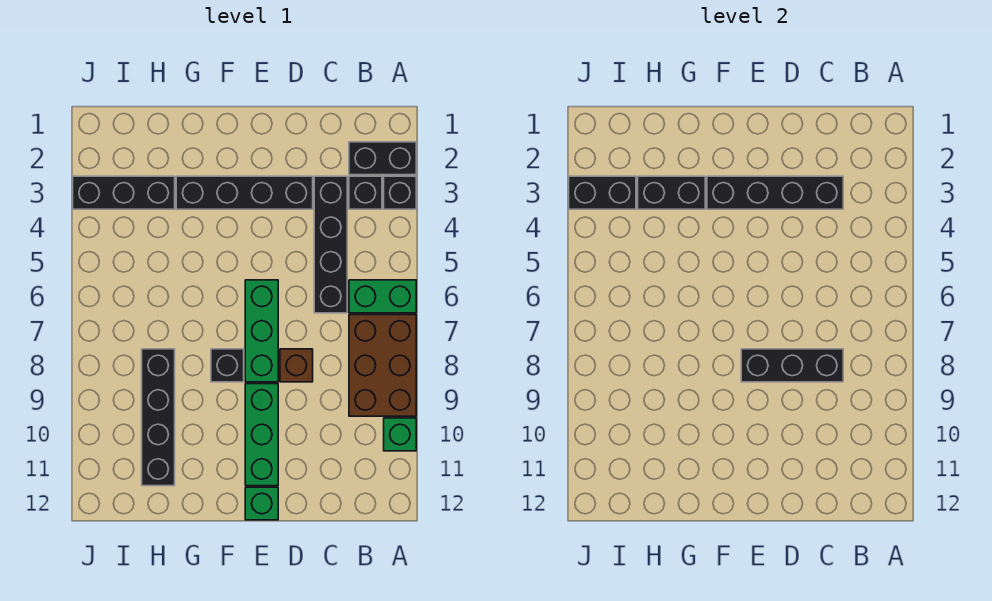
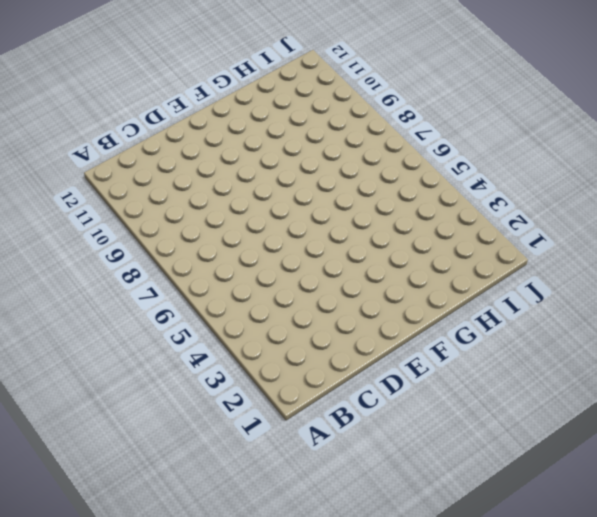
none -> black brick A2:B2 level 1
none -> black brick A3 level 1
none -> green brick A6:B6 level 1

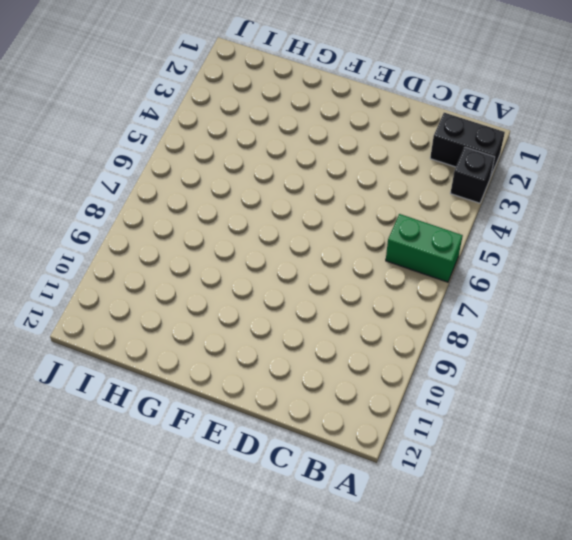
none -> brown brick A7:B9 level 1
none -> green brick A10 level 1
none -> black brick B3 level 1

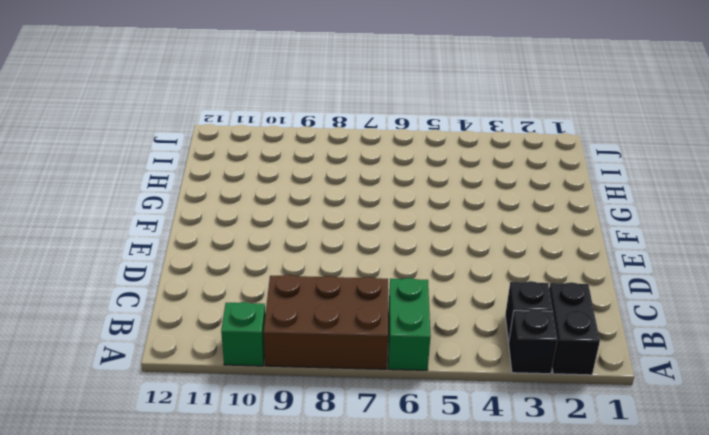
none -> black brick C3:C6 level 1
none -> black brick D3:G3 level 1
none -> brown brick D8 level 1

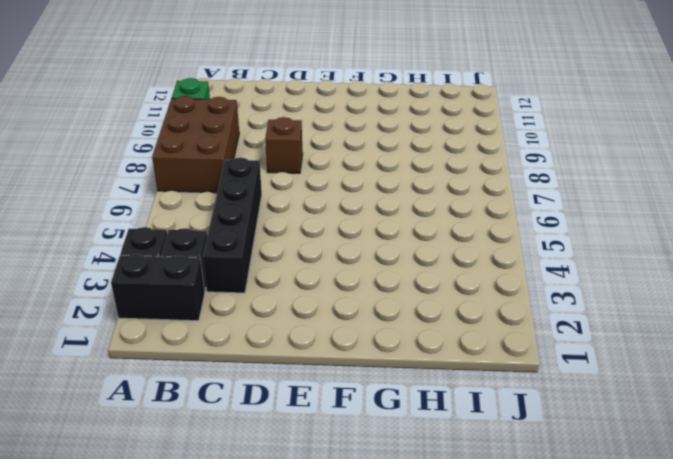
none -> green brick A6:B6 level 1
none -> black brick D3:G3 level 1
none -> green brick E6:E8 level 1

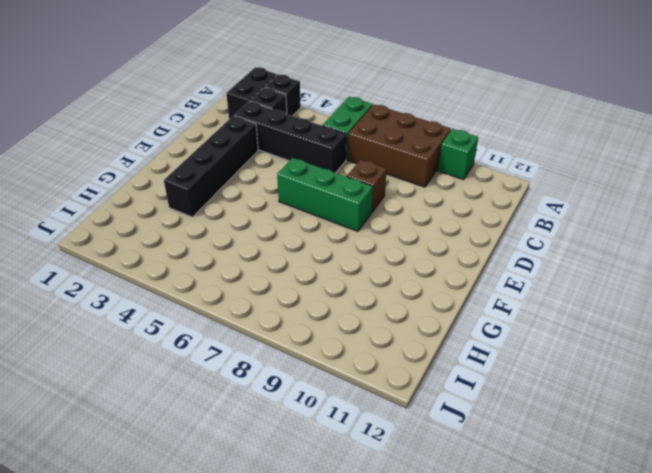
none -> green brick E9:E11 level 1
none -> green brick E12 level 1
none -> black brick F8 level 1

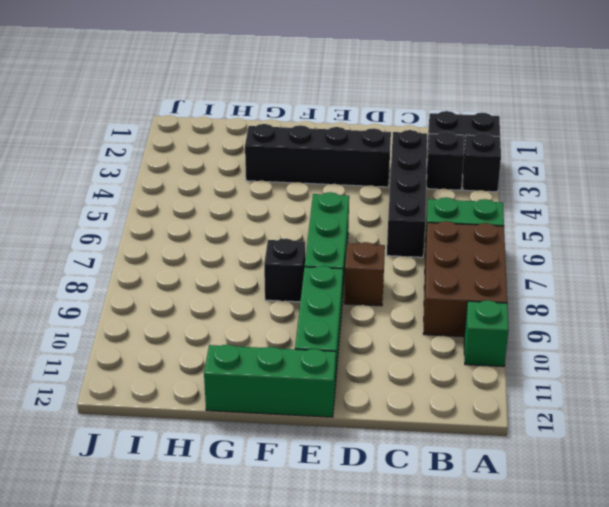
green brick E12:G12 level 1 -> green brick E12 level 1
none -> black brick H3:J3 level 1
none -> black brick H8:H11 level 1
none -> black brick C3:F3 level 2

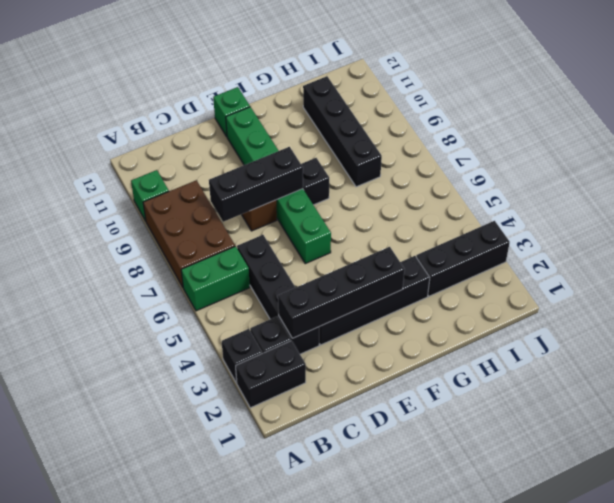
none -> black brick G3:H3 level 2
none -> black brick I3:J3 level 2

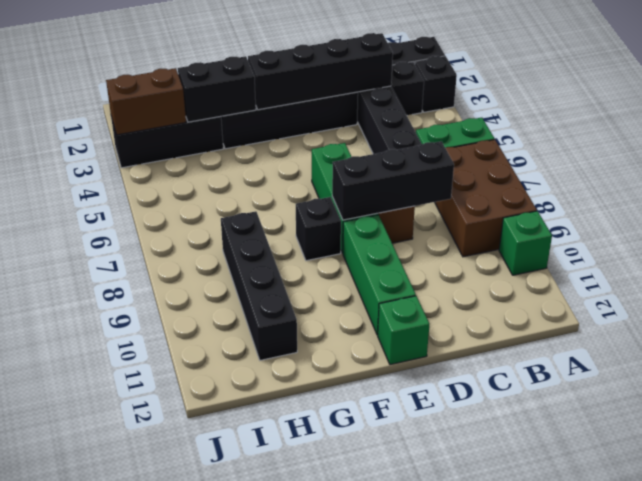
brown brick I3:J3 level 2 -> black brick I3:J3 level 2

